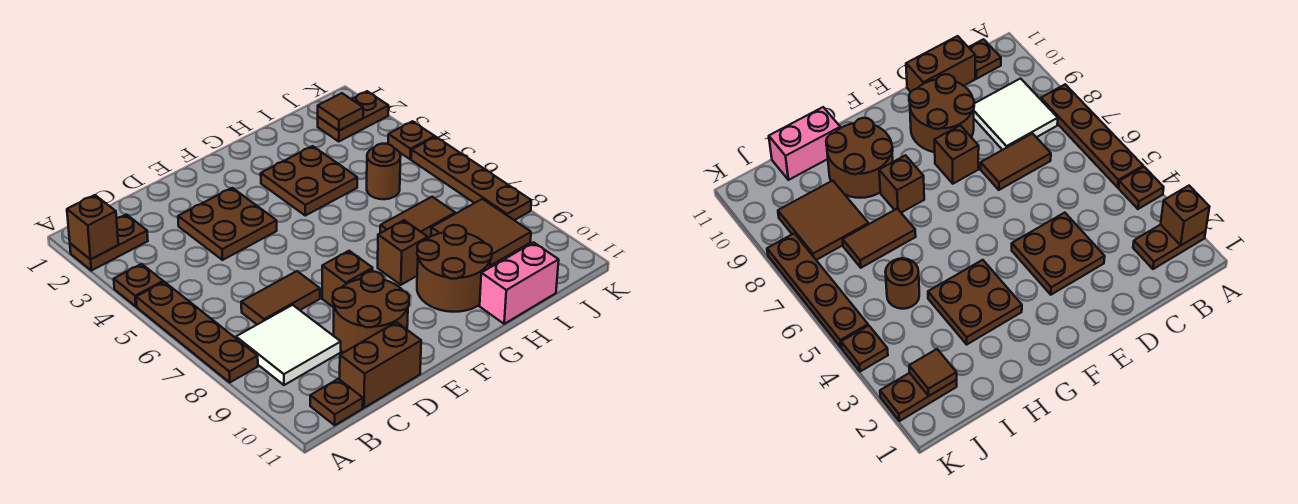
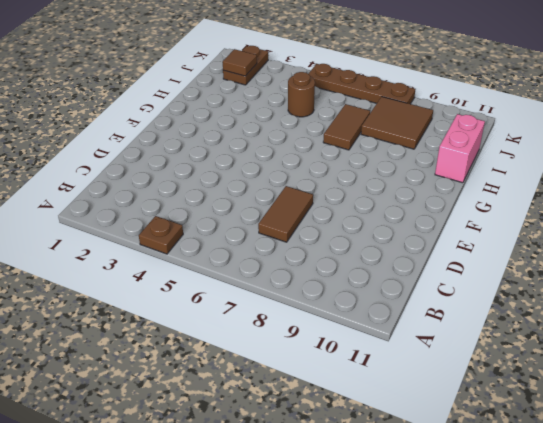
none -> brown plate A2:B2 level 1
none -> brown plate A5:A8 level 1
none -> white tile B8:C9 level 1

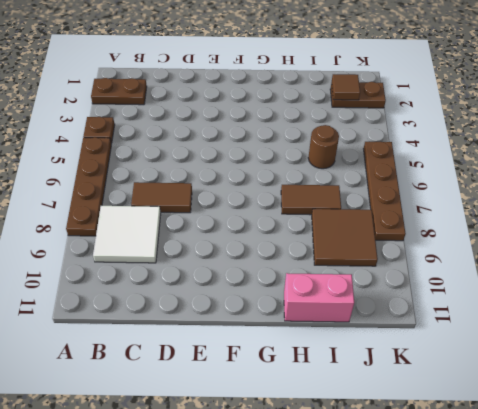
none -> brown plate B11 level 1
none -> brown brick C11:D11 level 1
none -> brown plate D3:E4 level 1

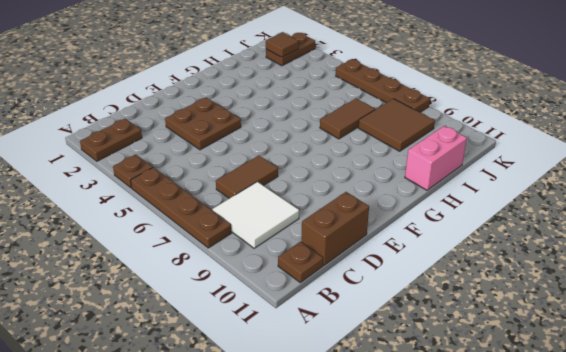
none -> brown round brick D9:E10 level 1
none -> brown brick E8 level 1
none -> brown plate G3:H4 level 1

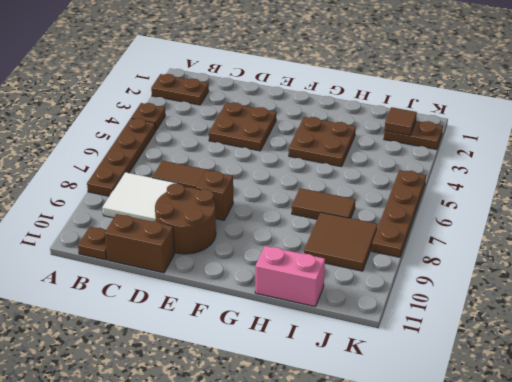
none -> brown brick G8 level 1
none -> brown round brick G9:H10 level 1
none -> brown round brick I5 level 1

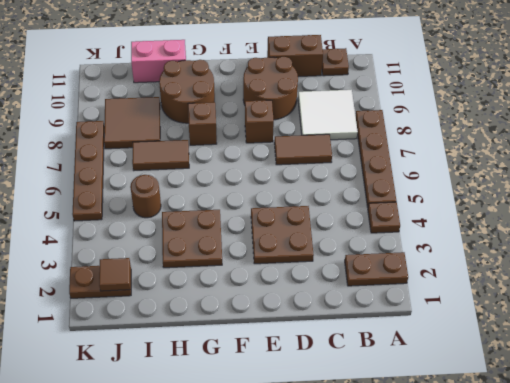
none -> brown plate K4 level 1
none -> brown brick A2 level 2

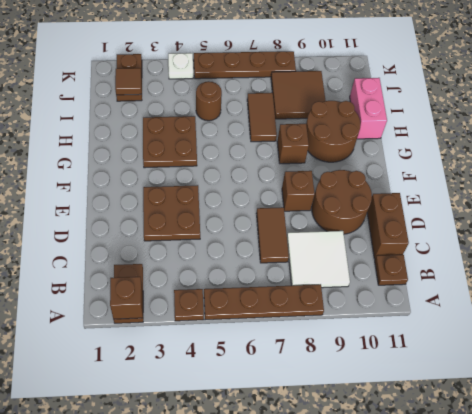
white plate K4 level 1 -> brown plate K4 level 1

